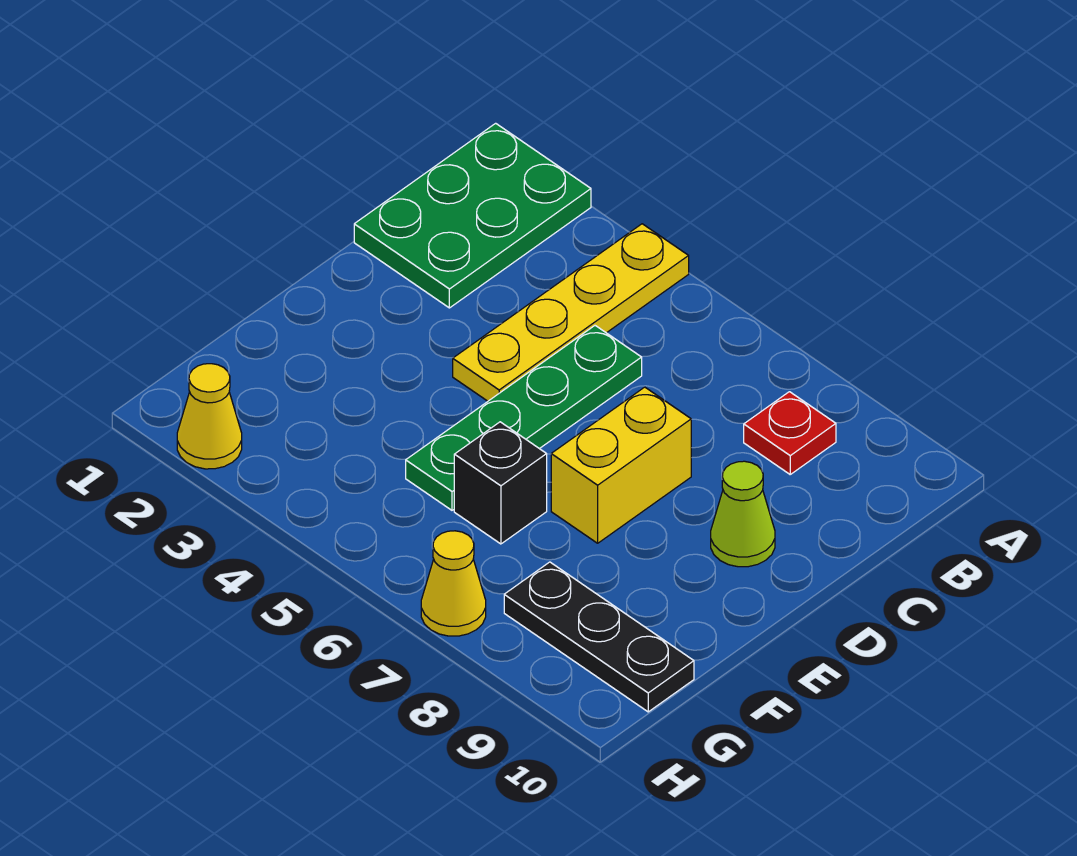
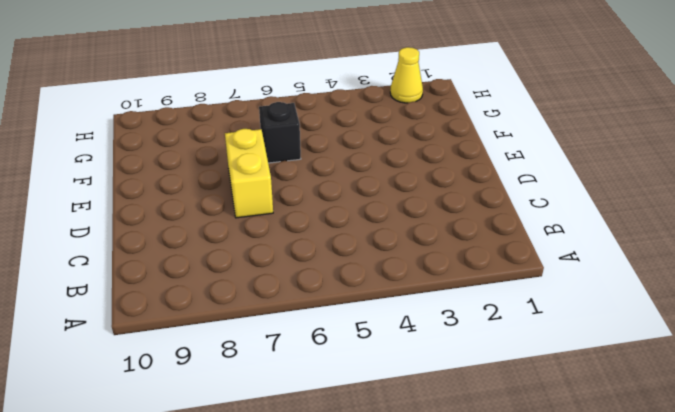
none -> green plate A1:C2 level 1
none -> yellow plate A4:D4 level 1

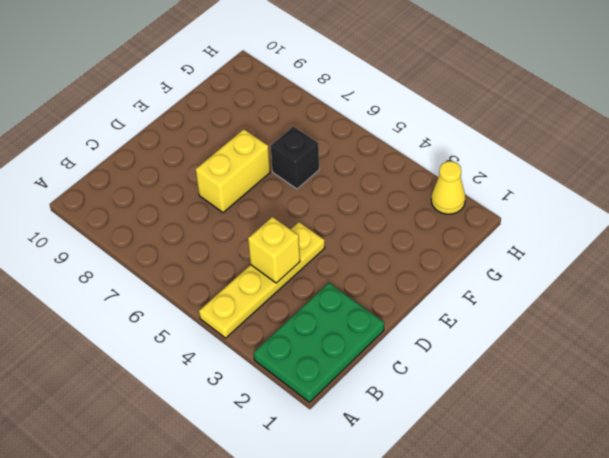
yellow brick C4 level 2 -> none
none -> red plate B8 level 1
none -> green plate C5:F5 level 1

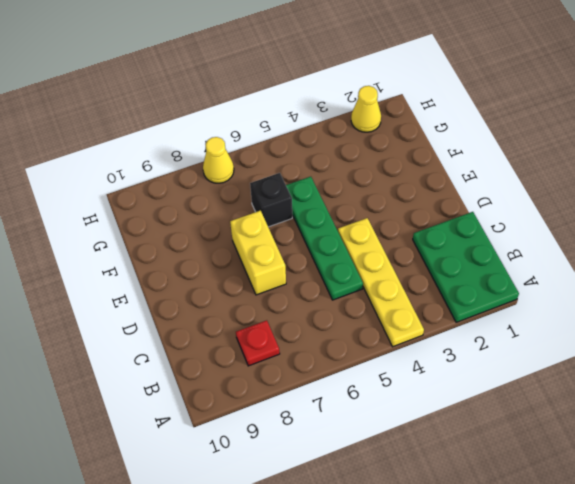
none -> lime cone D9 level 1
none -> black plate G8:G10 level 1

